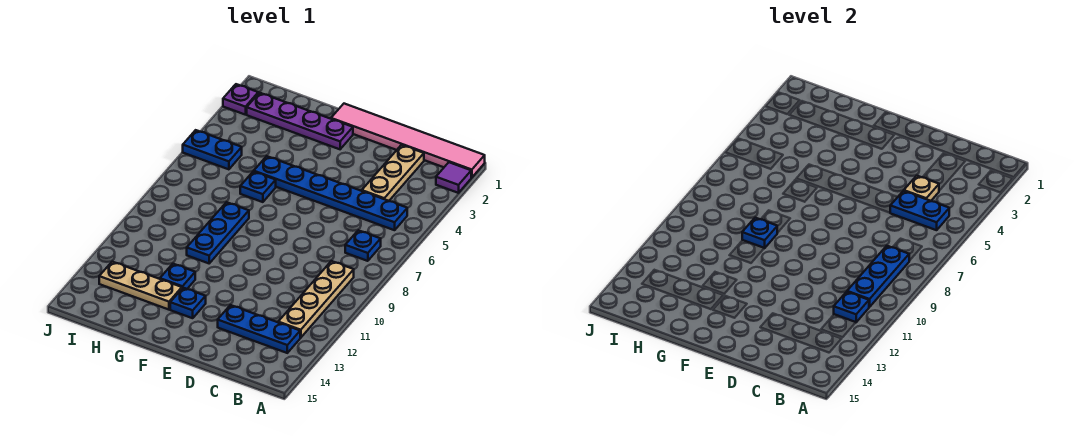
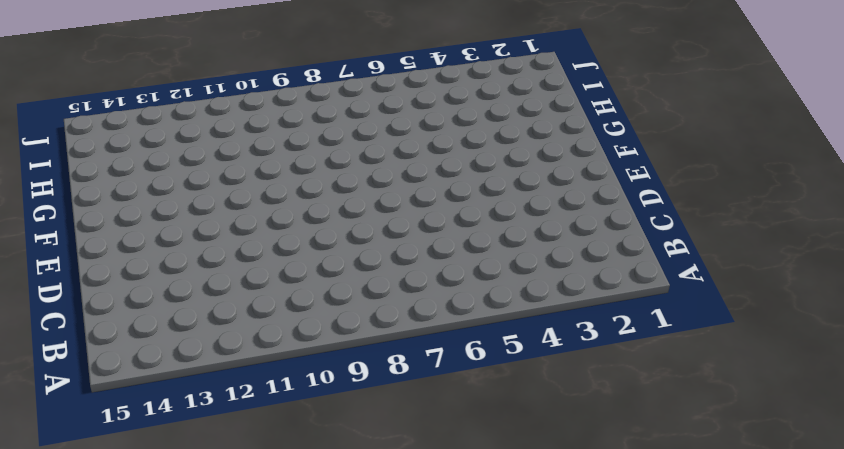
none -> pink tile A1:F1 level 1
none -> purple tile A2 level 1
none -> blue plate B5:G5 level 1

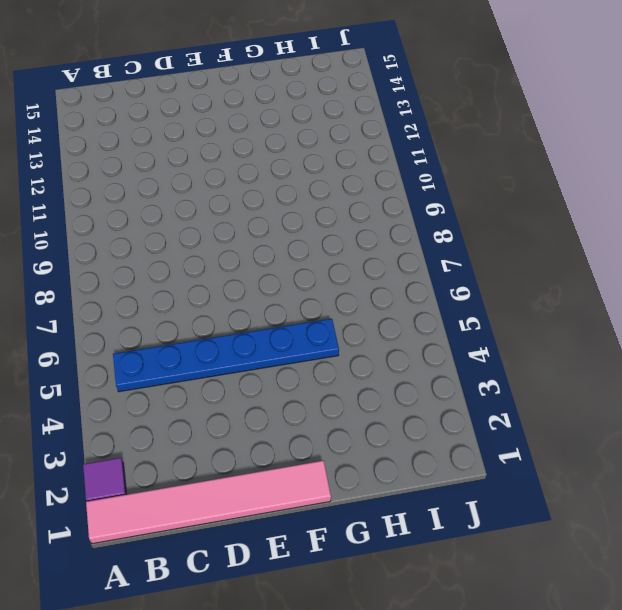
none -> blue plate B7 level 1
none -> tan plate B9:B12 level 1
none -> blue plate B13:D13 level 1

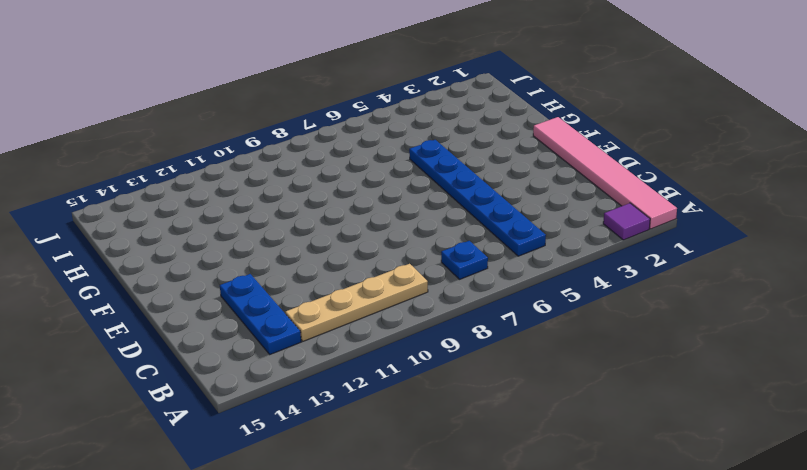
none -> tan plate C2:C4 level 1
none -> purple plate F2:I2 level 1
none -> blue plate F13 level 1

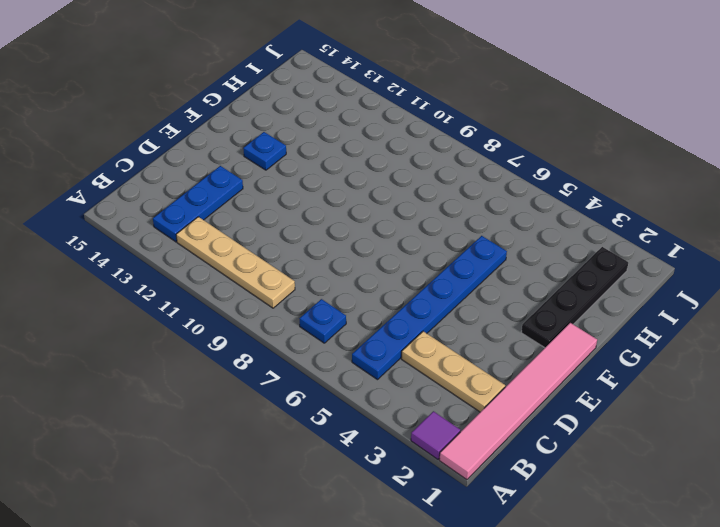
black plate F2:I2 level 1 -> purple plate F2:I2 level 1
none -> blue plate G6 level 1
none -> blue plate G8:G10 level 1
none -> blue plate G12 level 1

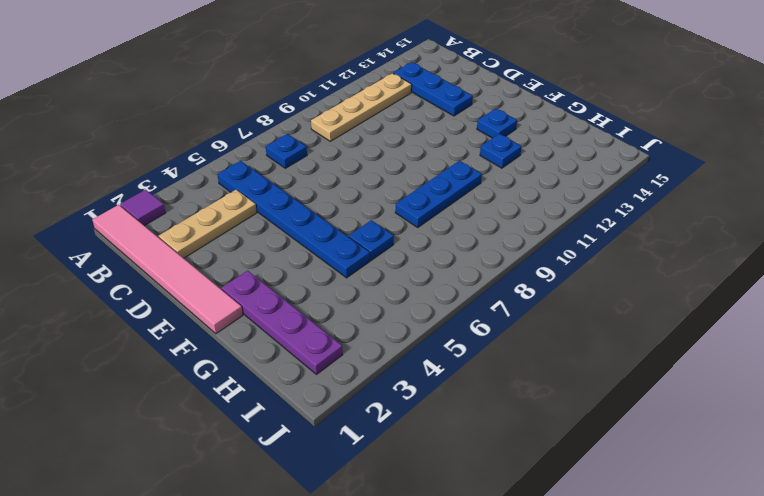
none -> tan plate G13:I13 level 1
none -> blue plate I5:J5 level 1
none -> purple plate J2 level 1

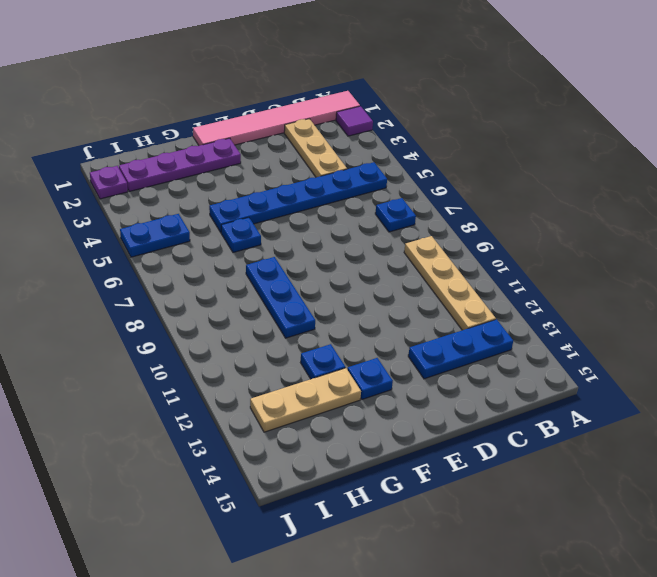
none -> blue plate B5:C5 level 2
none -> blue plate B8:B10 level 2
none -> blue plate B11 level 2

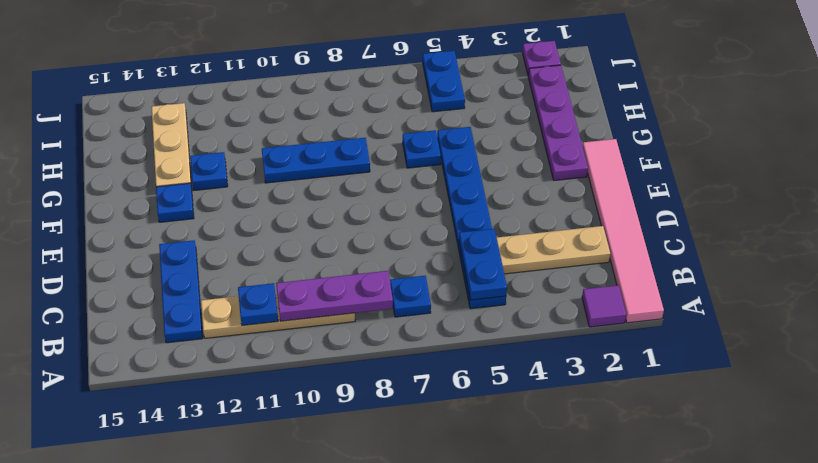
purple plate B8:B10 level 2 -> blue plate B8:B10 level 2
none -> tan plate C4 level 2
none -> blue plate G9 level 2

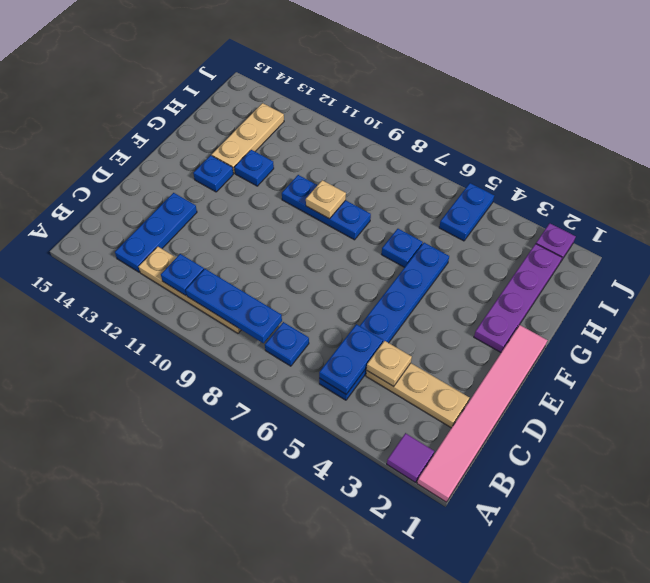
tan plate G9 level 2 -> blue plate G9 level 2

